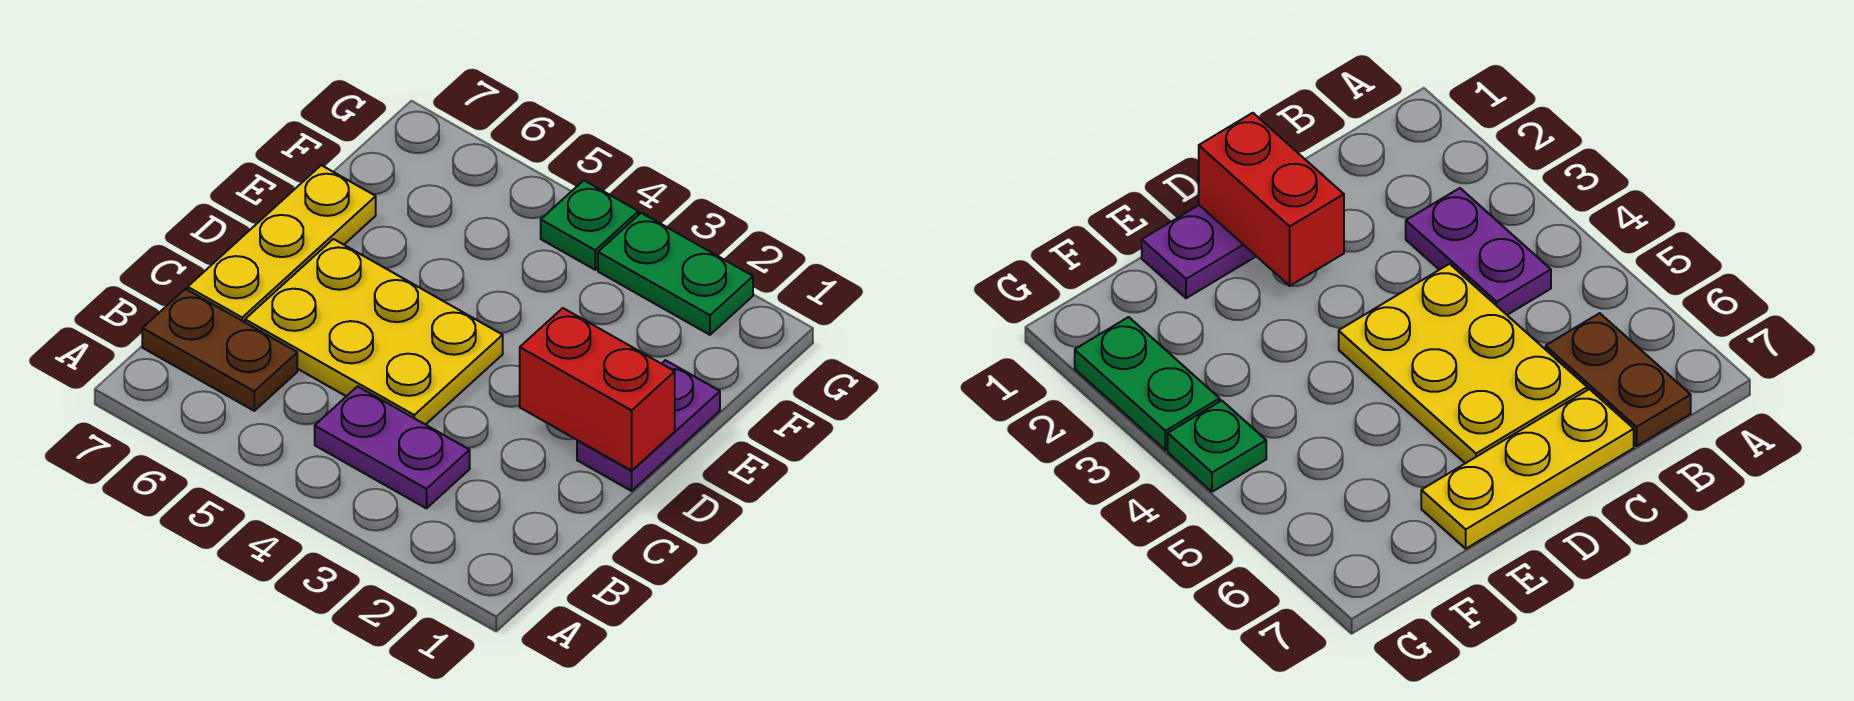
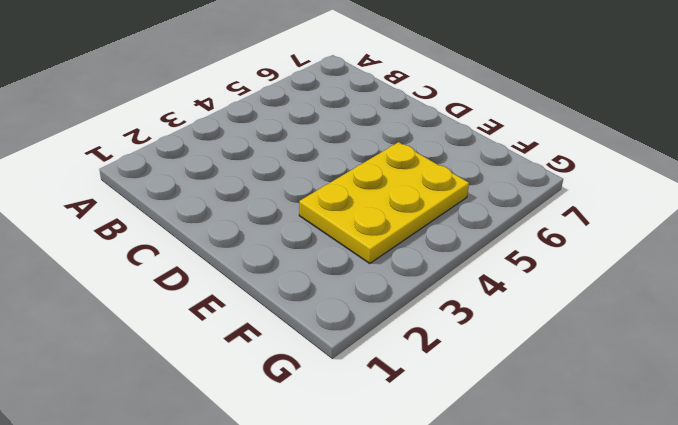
yellow plate E3:F5 level 1 -> yellow plate C4:D6 level 1
none -> purple plate B3:B4 level 1
none -> brown plate B6:B7 level 1

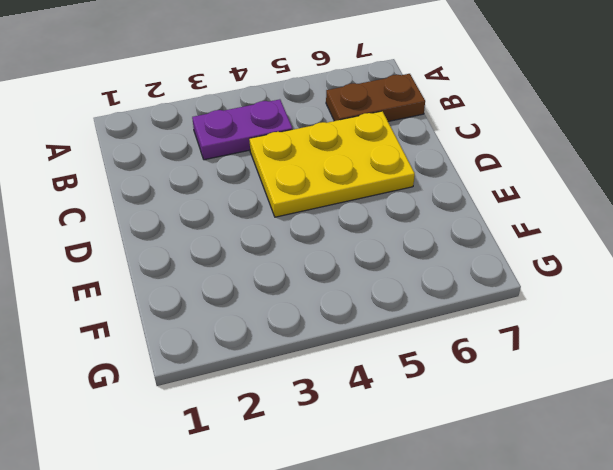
none -> yellow plate C7:E7 level 1
none -> purple plate D1:E1 level 1

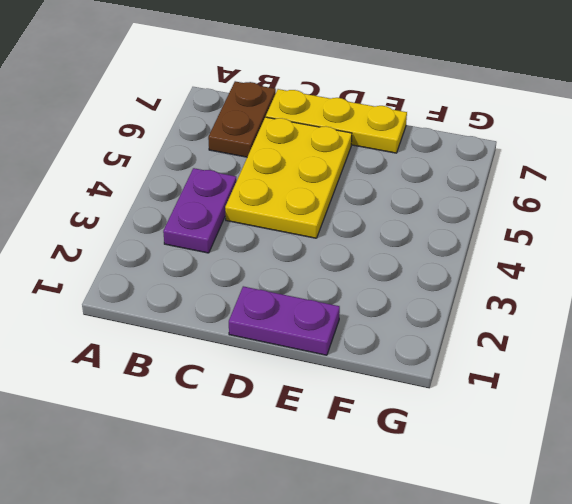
none -> green plate G2:G3 level 1
none -> green plate G4 level 1

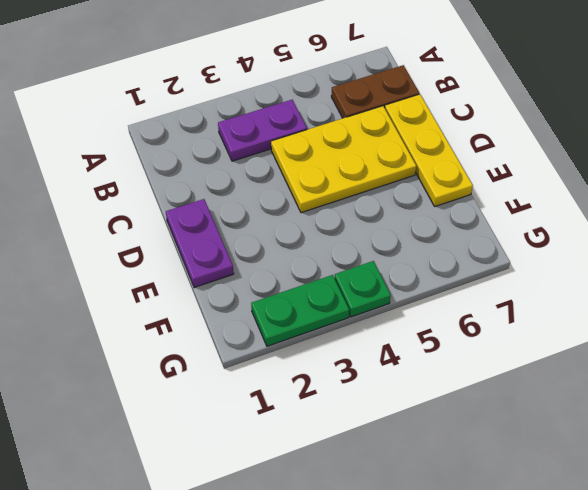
none -> red brick D1:D2 level 2

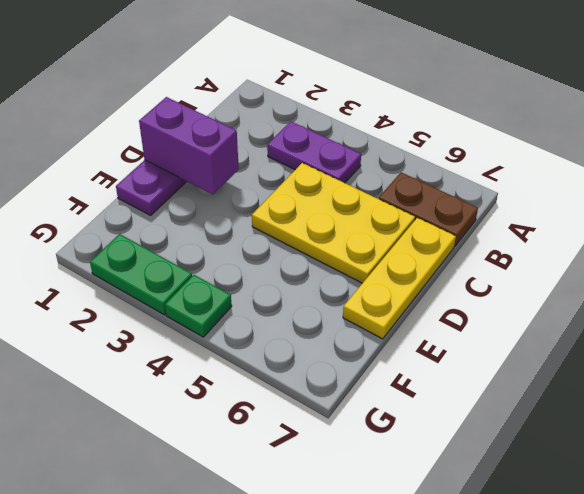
purple brick D1:D2 level 2 -> red brick D1:D2 level 2

